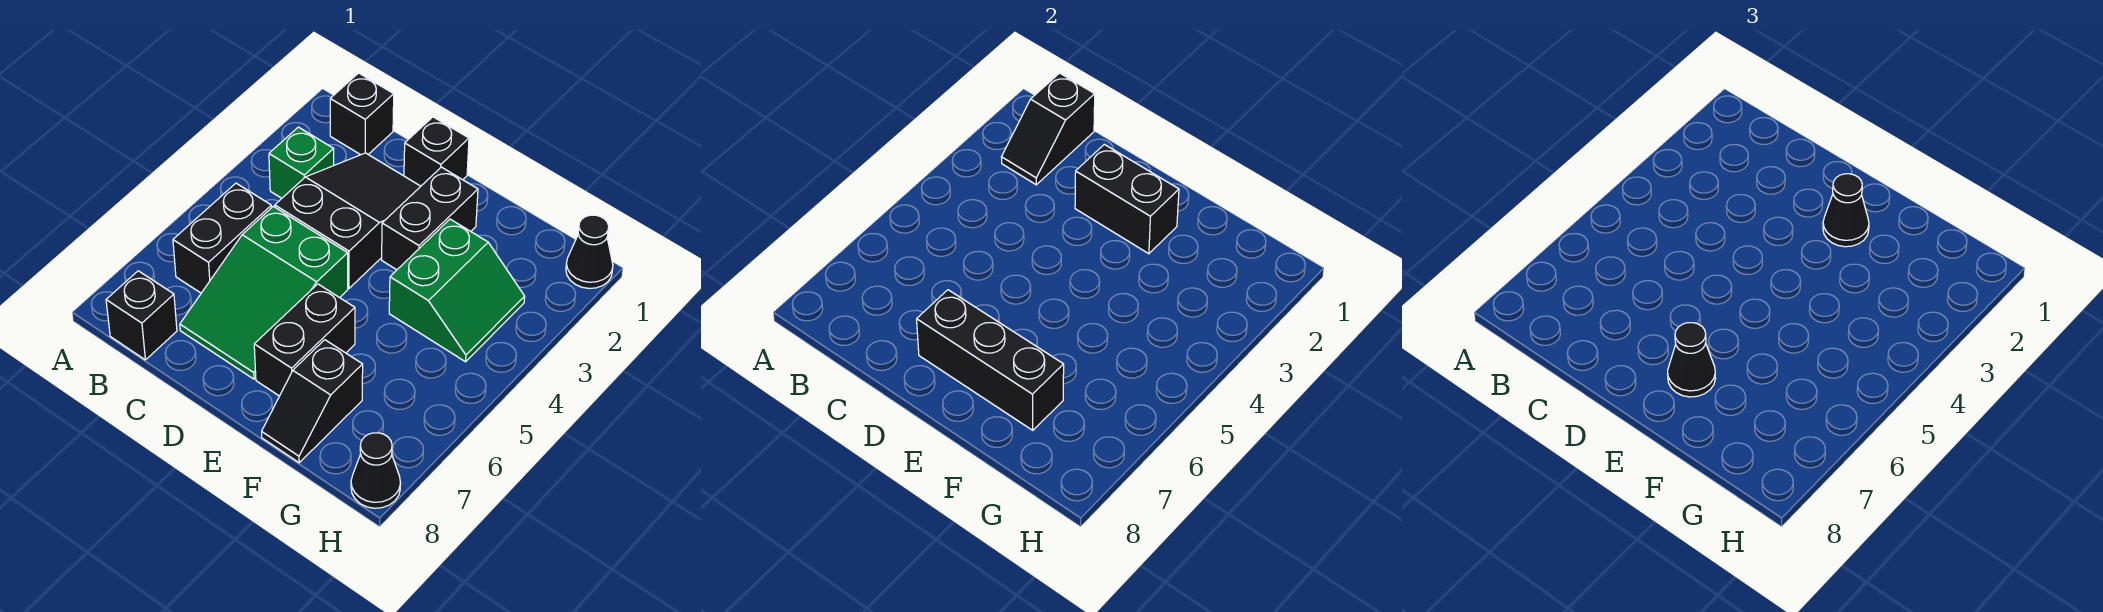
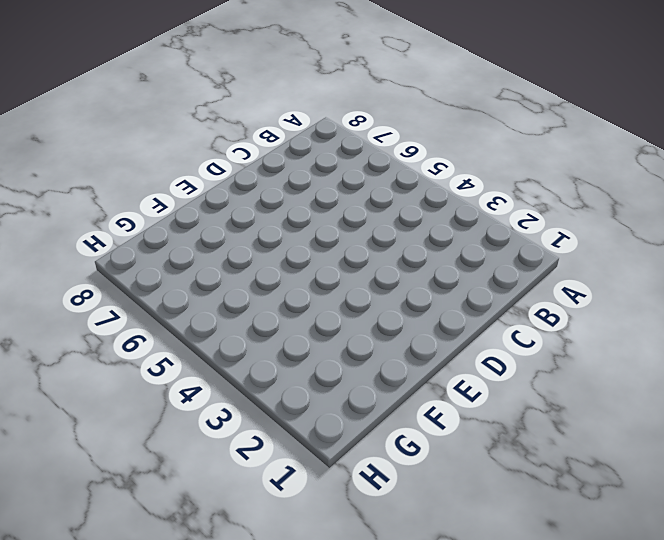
none -> black brick B1 level 1
none -> green brick B3 level 1
none -> black brick B5:B6 level 1

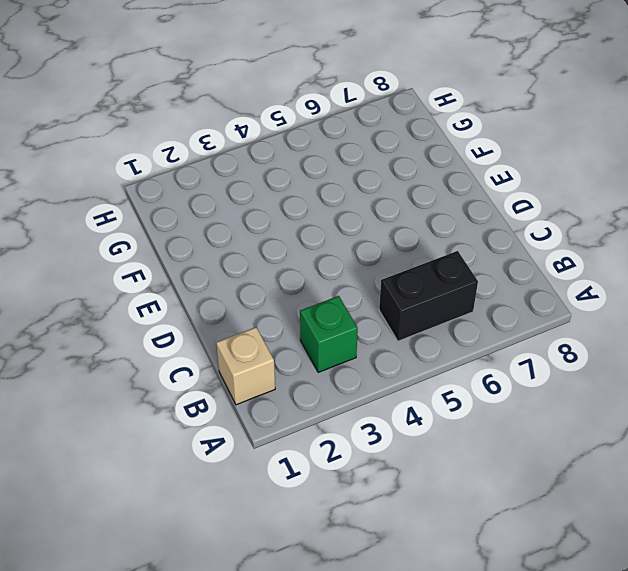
tan brick B1 level 1 -> black brick B1 level 1
none -> black brick B8 level 1
none -> black slope C2:D4 level 1 top 4
none -> green slope C5:D7 level 1 top 5

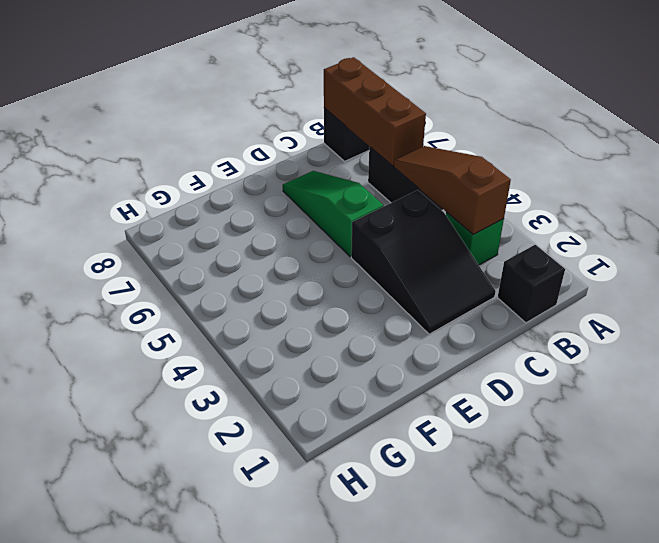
brown slope B3:B5 level 2 top 3 -> none
brown brick B6:B8 level 2 -> none
green slope D5:D7 level 1 top 5 -> green slope C5:D7 level 1 top 5
none -> black brick D1 level 1
none -> black brick E2:E3 level 1
none -> black brick E6:E7 level 1

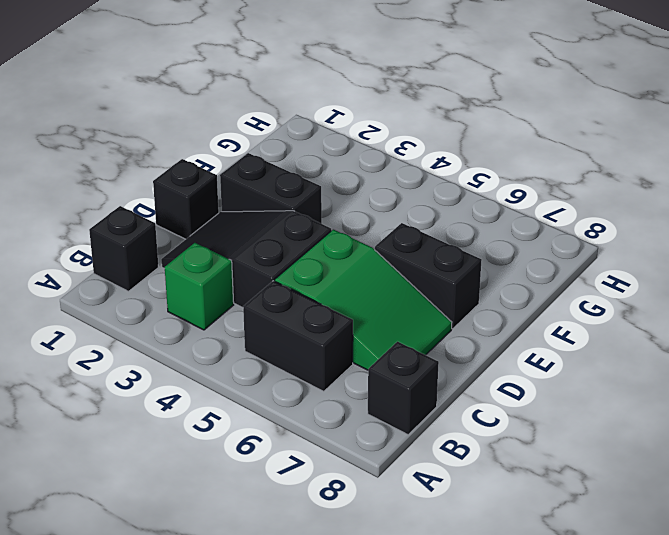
none -> green slope F3:G4 level 1 top F
none -> black slope F7:F8 level 1 top 7
none -> black cone H1 level 1

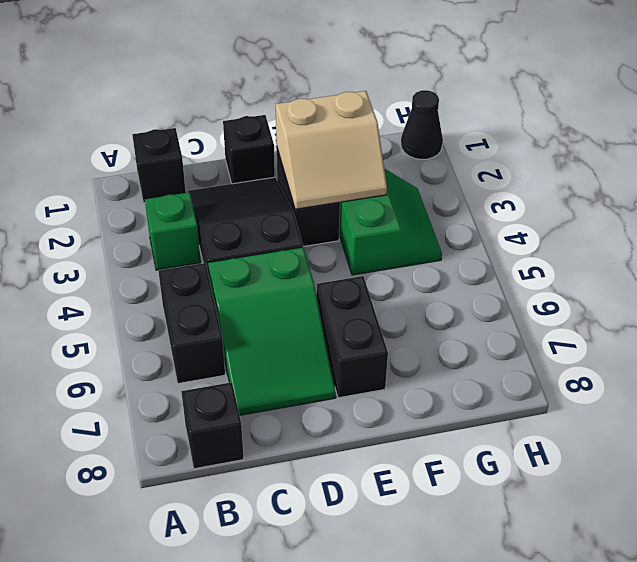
tan slope E2:F3 level 2 top 2 -> black brick D2:E2 level 2
none -> black slope F7:F8 level 1 top 7
none -> black cone H8 level 1
none -> black slope B1:B2 level 2 top 1

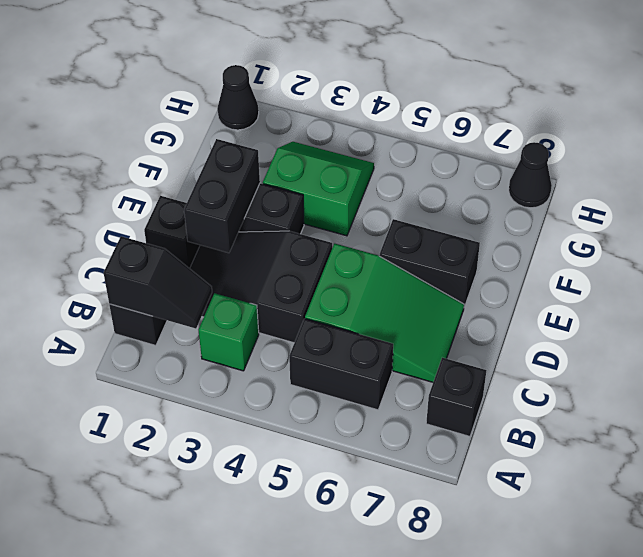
none -> black slope F7:F8 level 1 top 7
none -> black brick D7:F7 level 2
none -> black cone E2 level 3

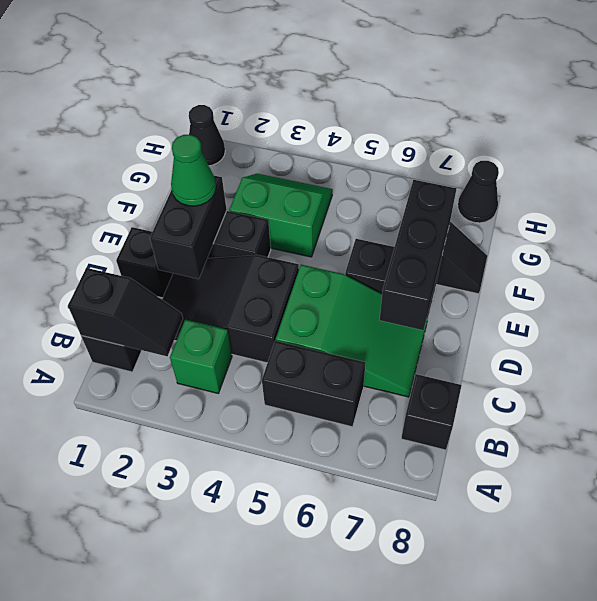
green cone E2 level 3 -> black cone E2 level 3
none -> black cone E7 level 3

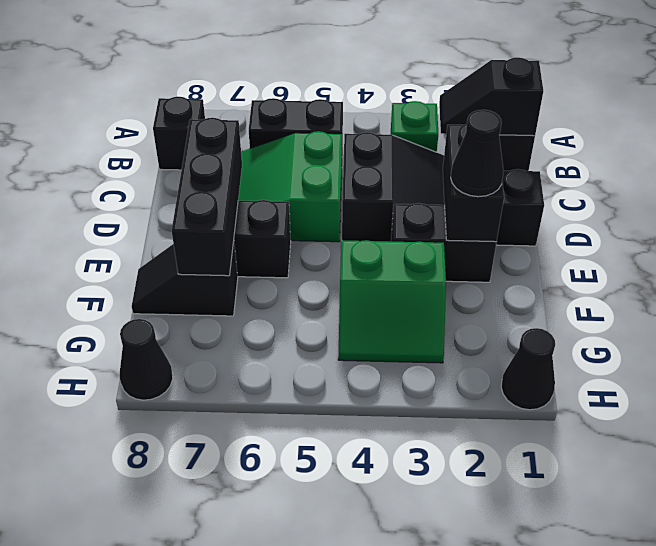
none -> black cone E7 level 3

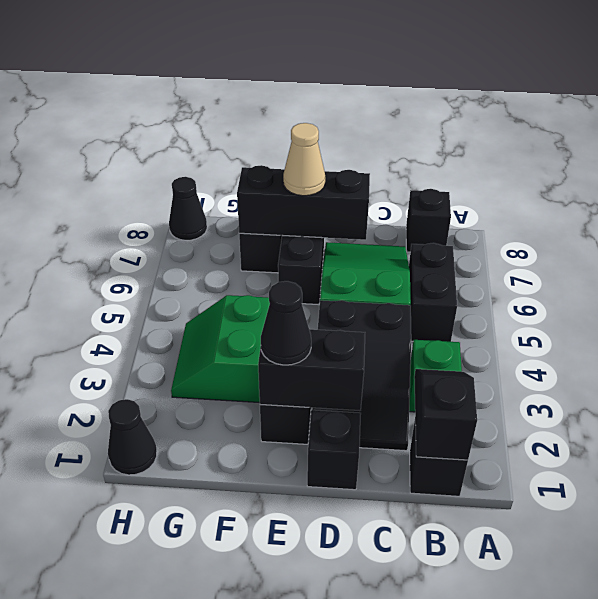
tan cone E7 level 3 -> black cone E7 level 3

